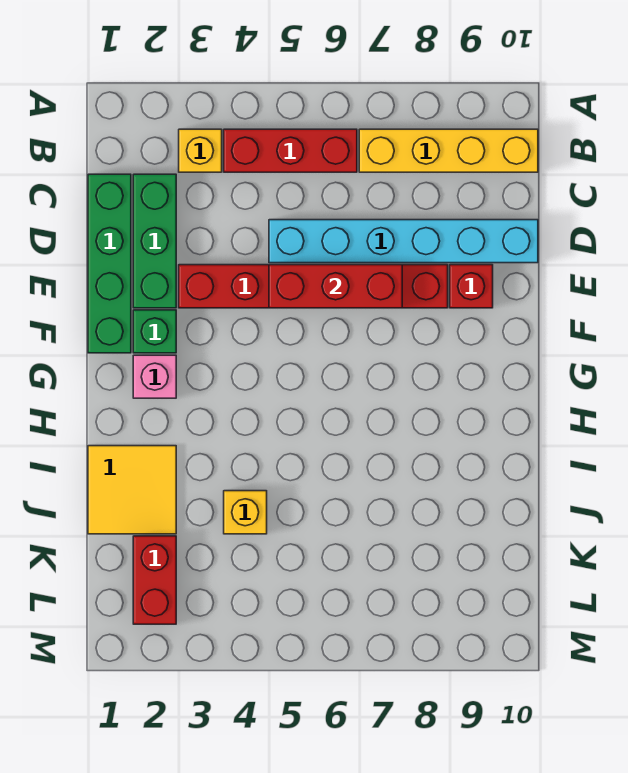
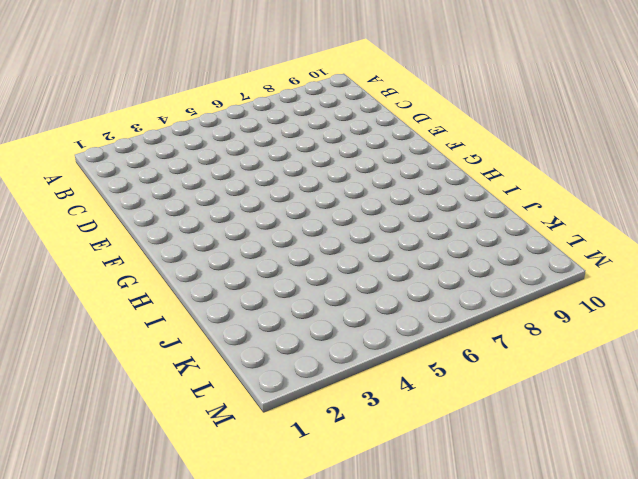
none -> yellow brick B3 level 1
none -> red brick B4:B6 level 1
none -> yellow brick B7:B10 level 1

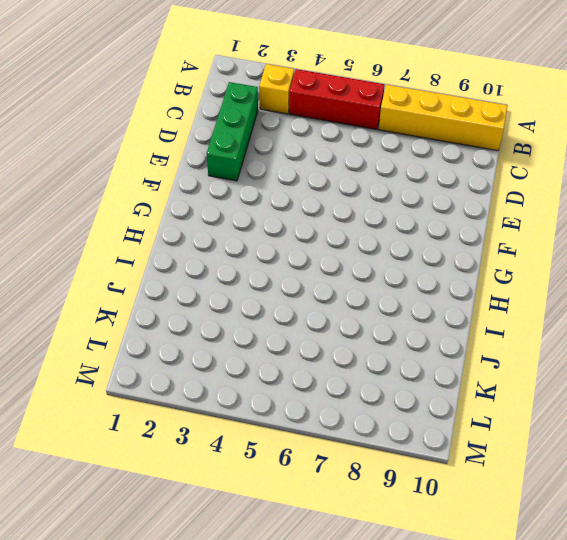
none -> green brick C1:F1 level 1
none -> cyan brick D5:D10 level 1
none -> red brick E3:E8 level 1

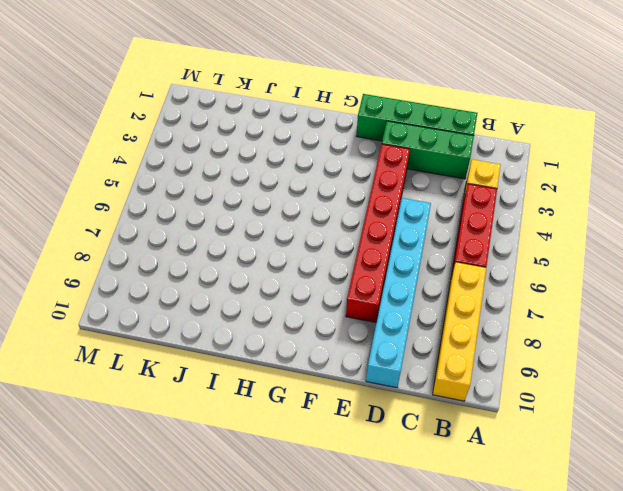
none -> red brick E9 level 1
none -> green brick F2 level 1
none -> pink brick G2 level 1

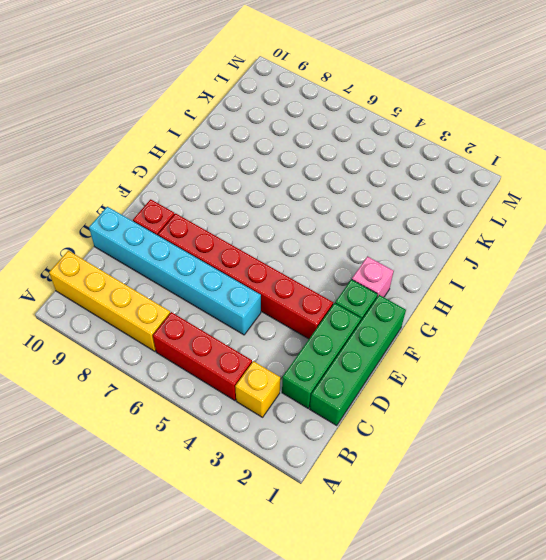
none -> yellow tile I1:J2 level 1
none -> yellow brick J4 level 1
none -> red brick K2:L2 level 1

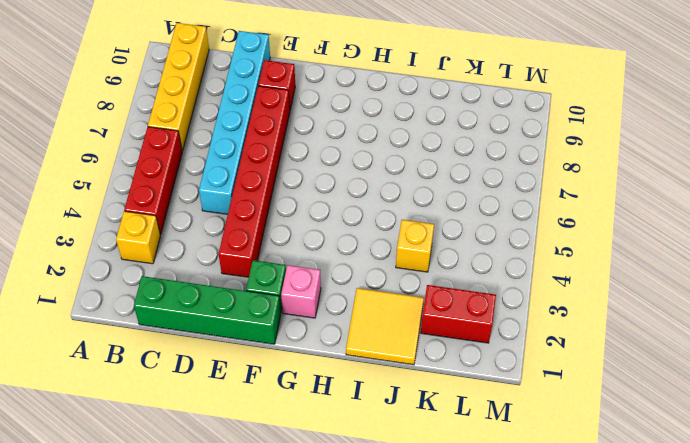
none -> green brick C2:E2 level 1
none -> red brick E5:E7 level 2

